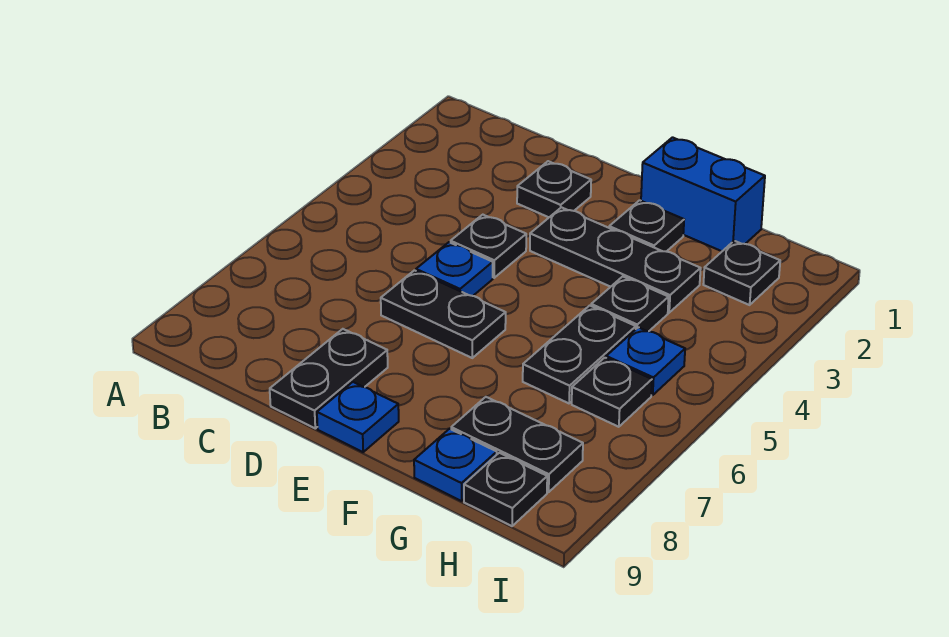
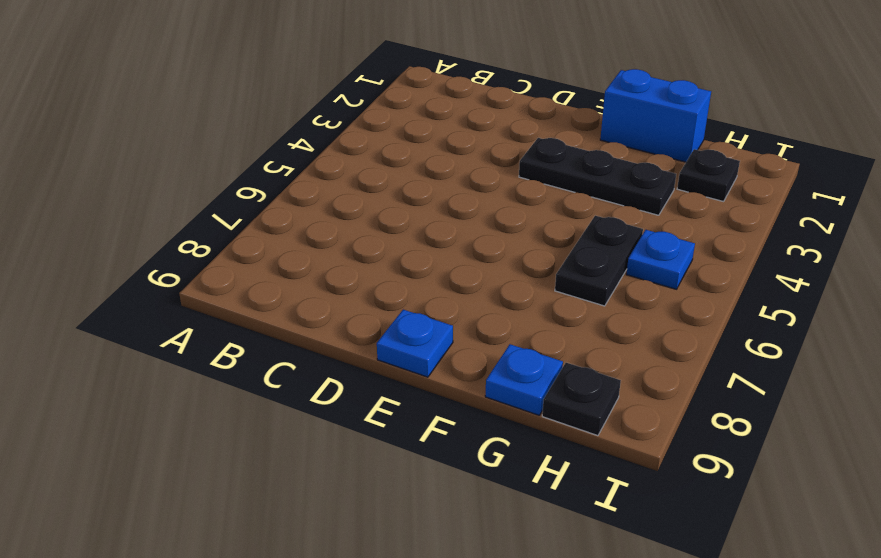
none -> black plate D2 level 1
none -> black plate D4 level 1
none -> blue plate D5 level 1

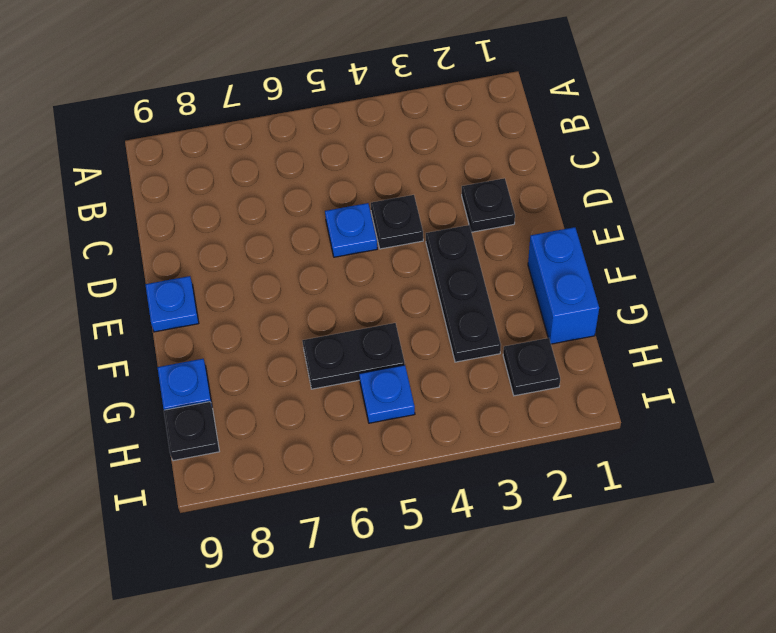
none -> black plate D6:E6 level 1
none -> black plate D8:D9 level 1
none -> black plate F2 level 1

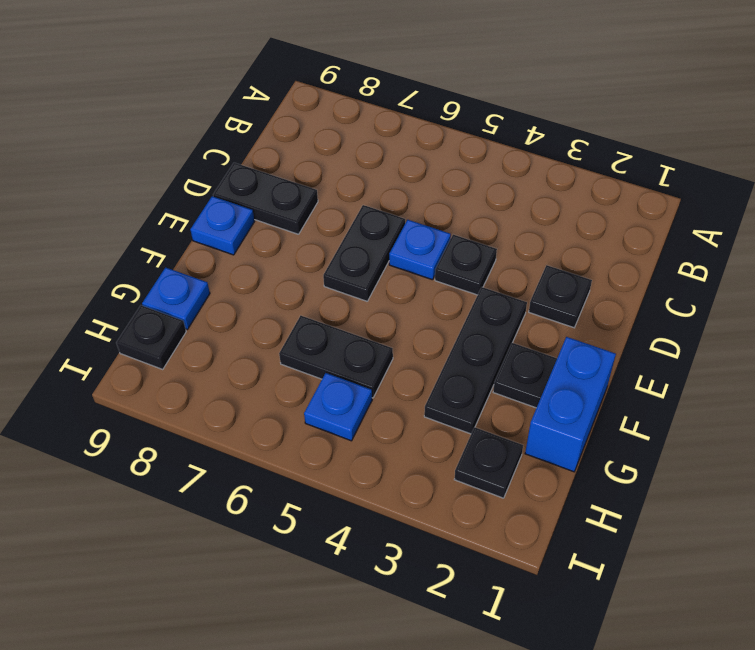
none -> black plate G4 level 1
none -> black plate G8:H8 level 1
none -> black plate H6 level 1

